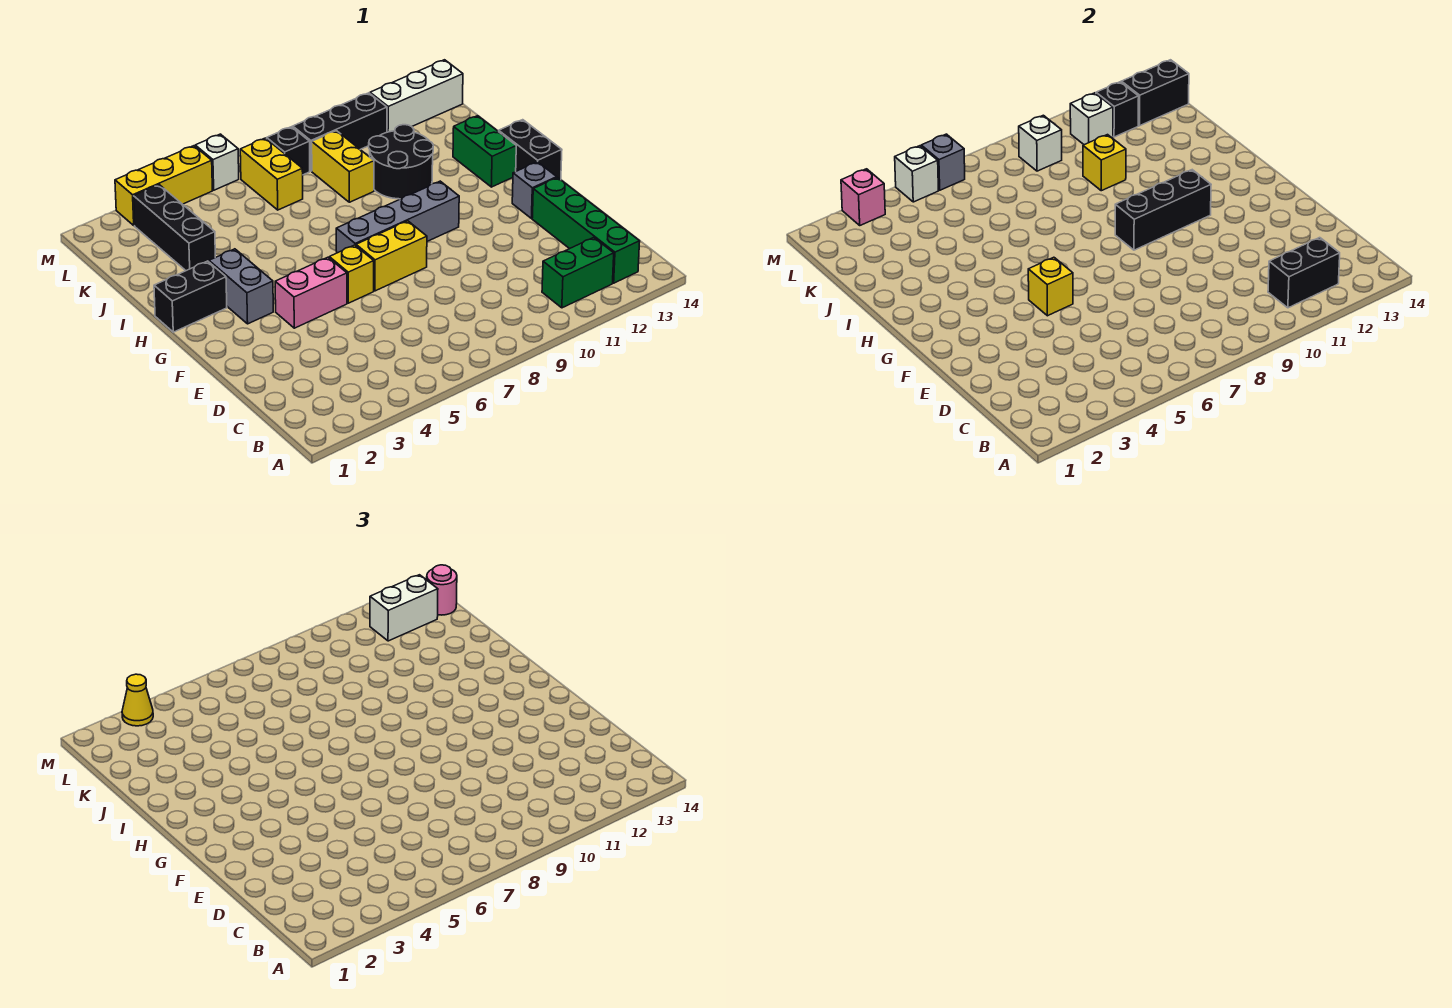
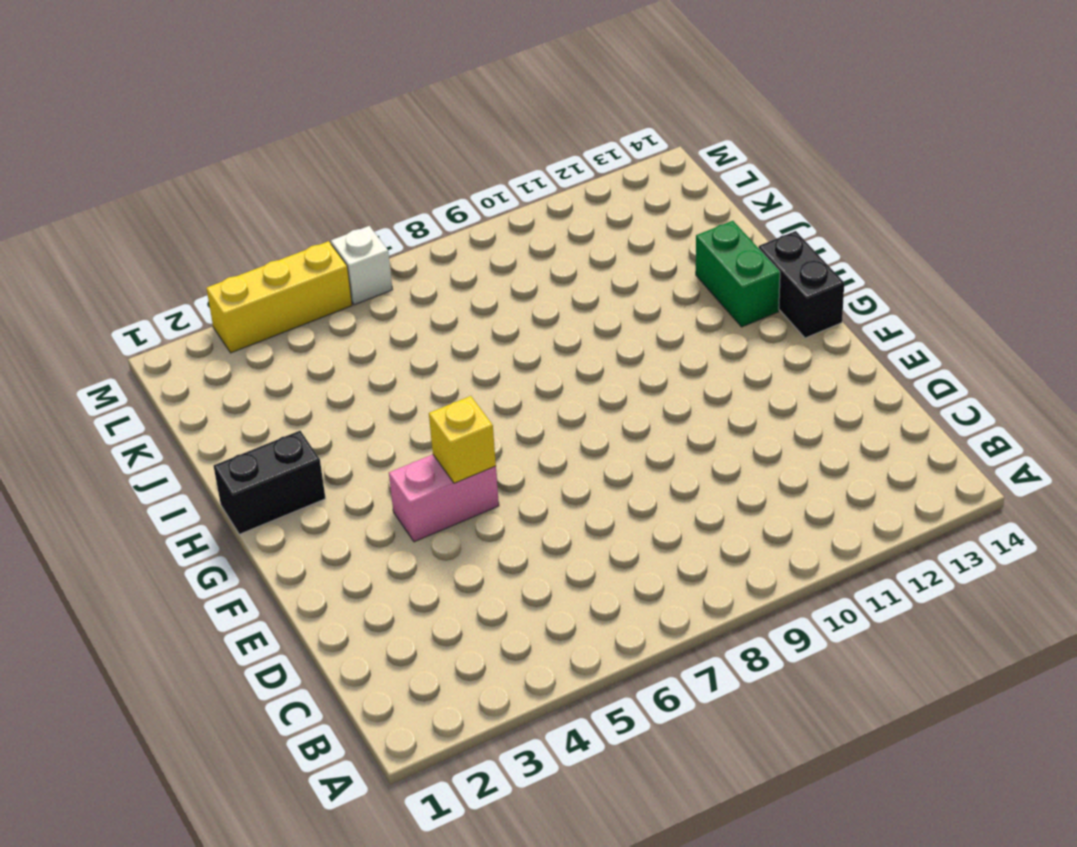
none -> green brick B11:B12 level 1
none -> green brick B13:E13 level 1
none -> yellow brick F6 level 1
none -> yellow brick F7:F8 level 1

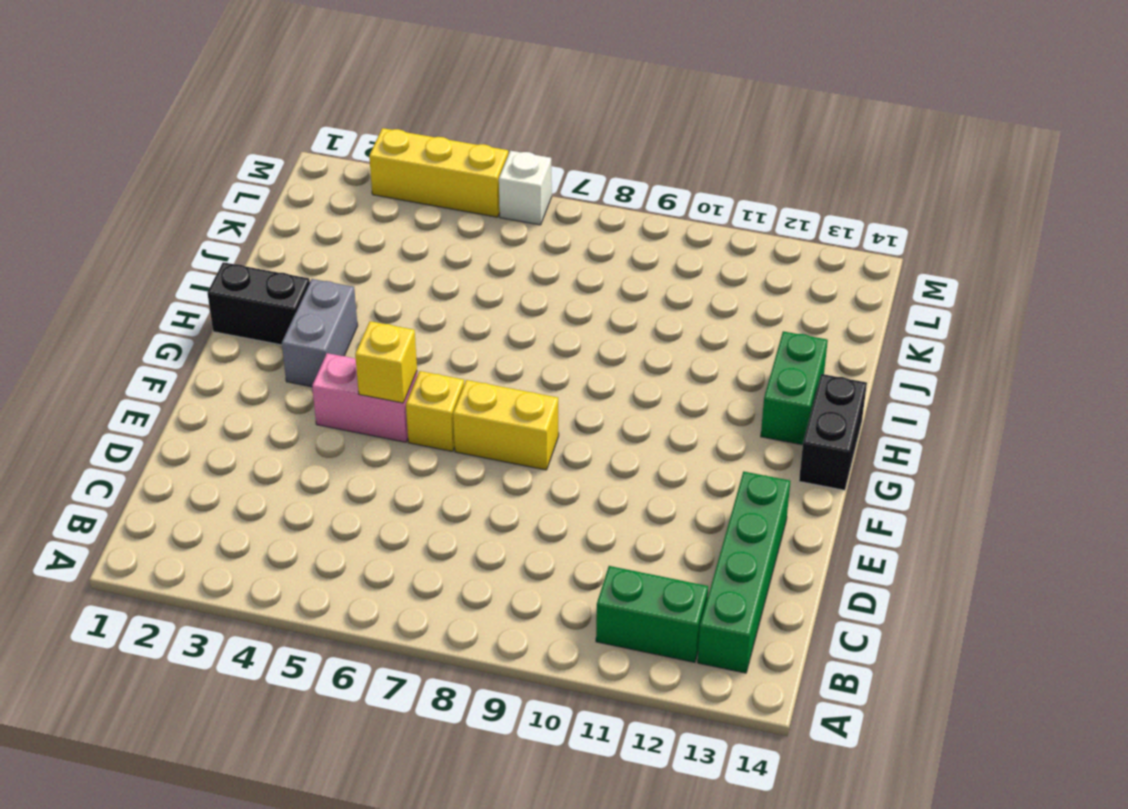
none -> grey brick F13 level 1
none -> grey brick G7:G10 level 1
none -> black round brick I10:J11 level 1
none -> black brick J3:L3 level 1

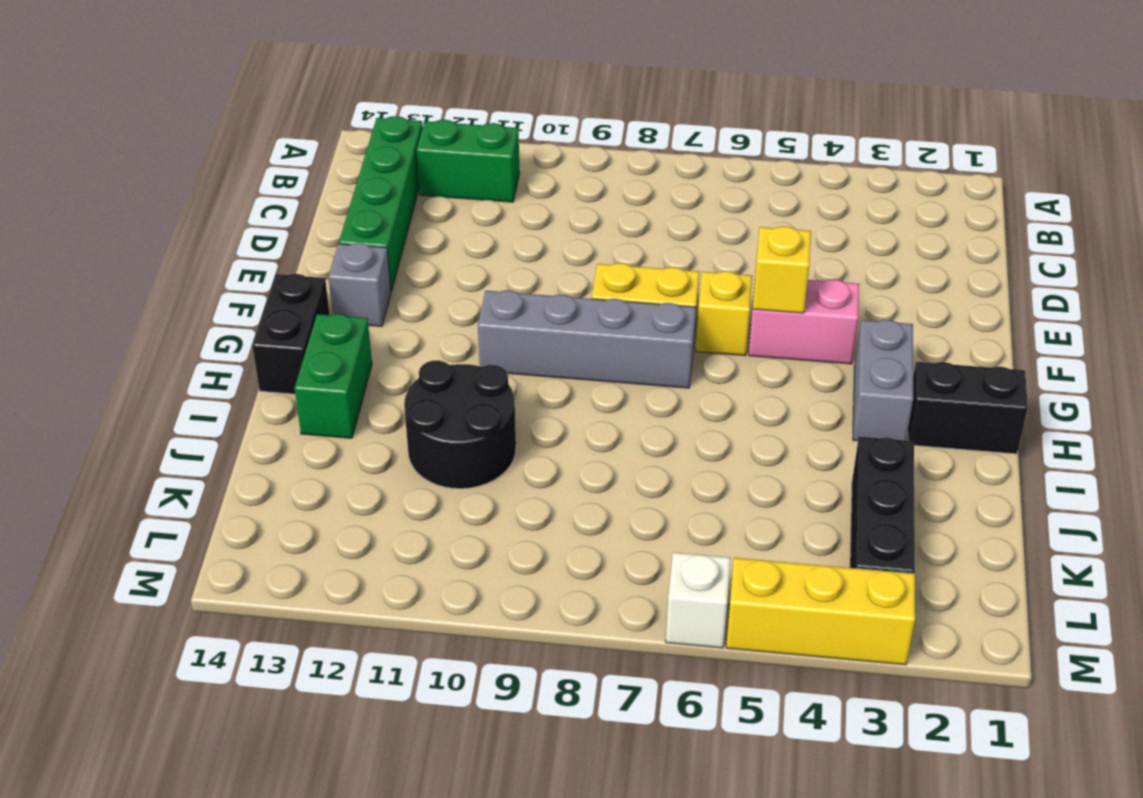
none -> yellow brick J9:K9 level 1
none -> yellow brick K7:L7 level 1
none -> black brick L8 level 1
none -> black brick L9:L11 level 1

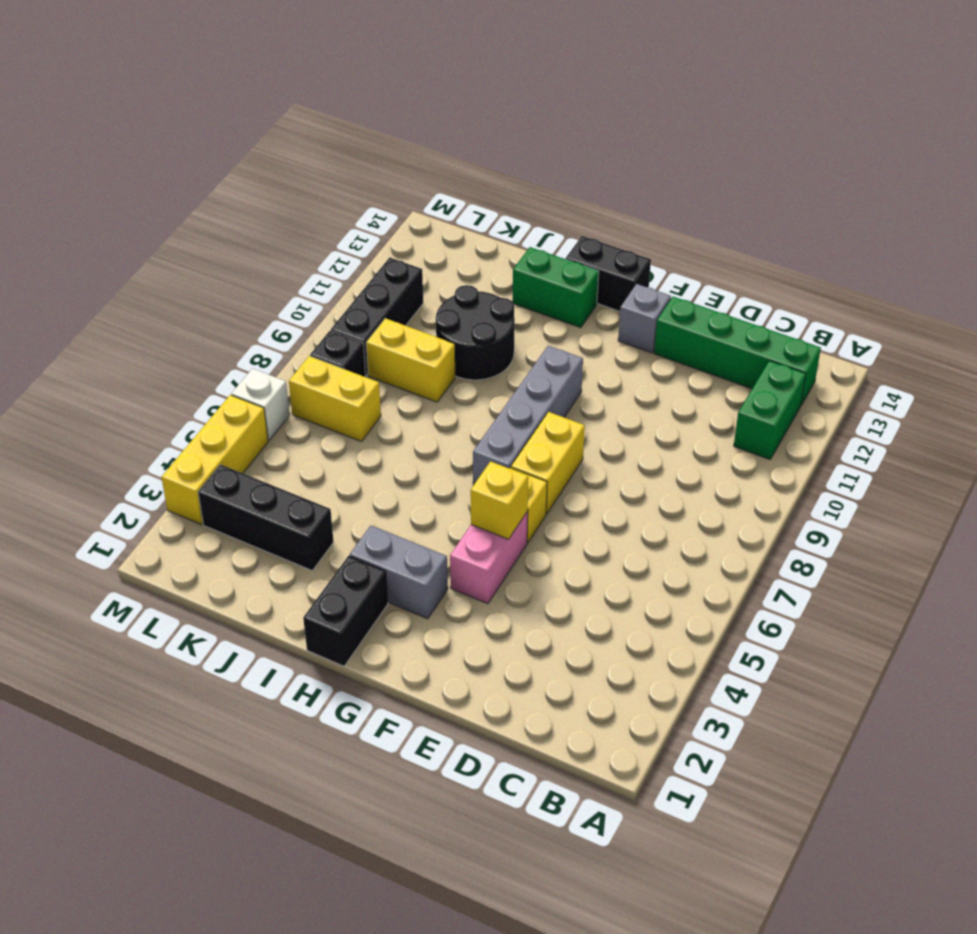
none -> white brick L12:L14 level 1
none -> black brick B11:B12 level 2
none -> black brick G9:G11 level 2
none -> yellow brick J10 level 2

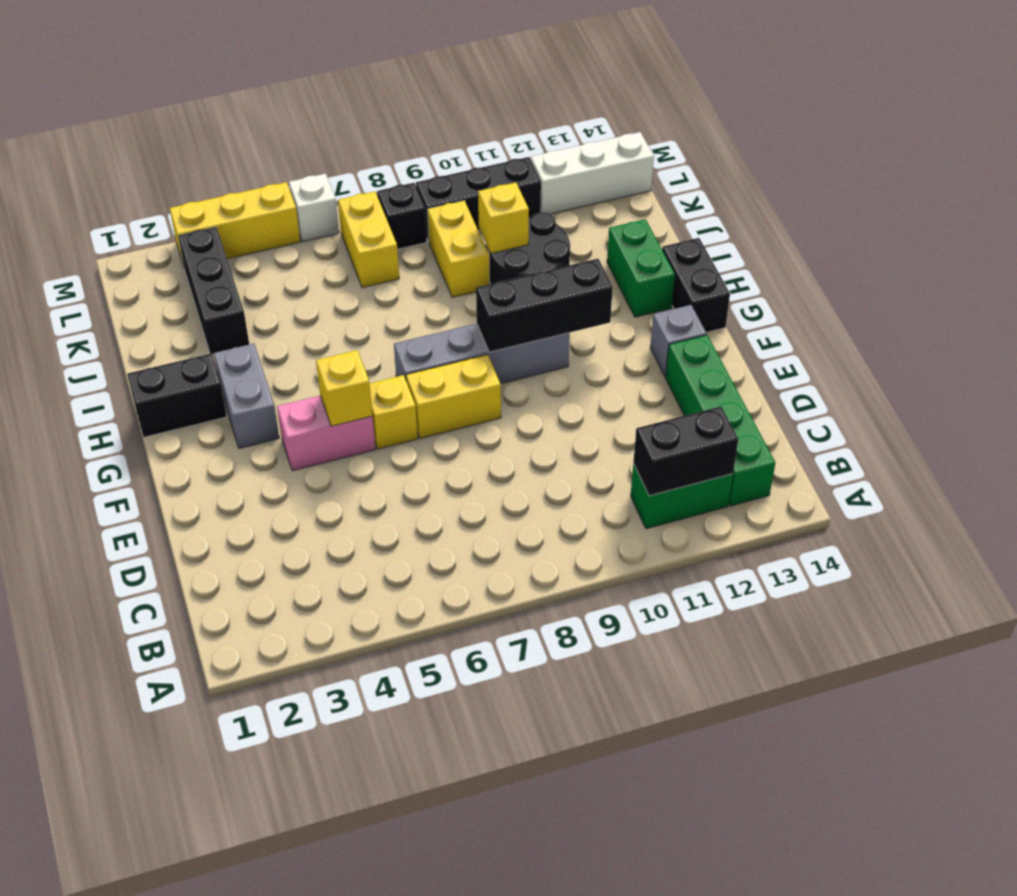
none -> white brick L9 level 2
none -> white brick L11 level 2
none -> black brick L12 level 2
none -> black brick L13:L14 level 2

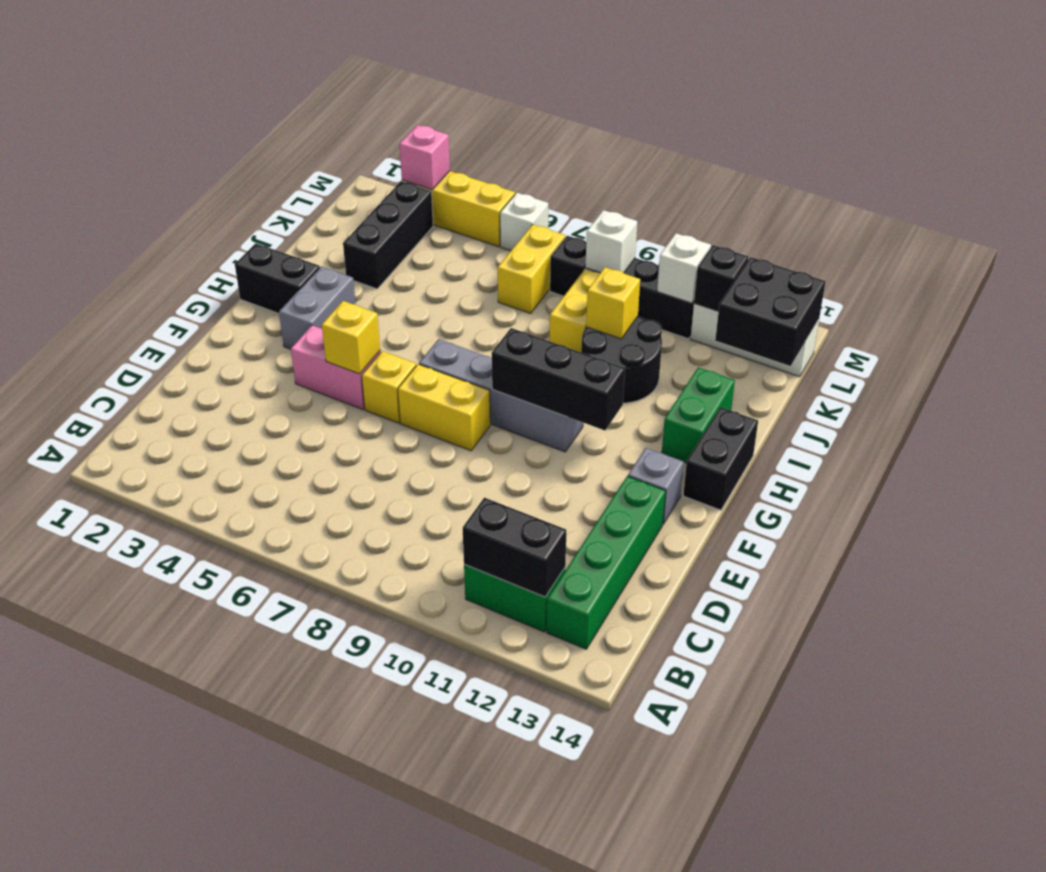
black brick K13:L14 level 2 -> black brick L13:L14 level 2
none -> white brick M5 level 2
none -> grey brick M6 level 2
none -> white brick L12:L13 level 3
none -> pink round brick L14 level 3

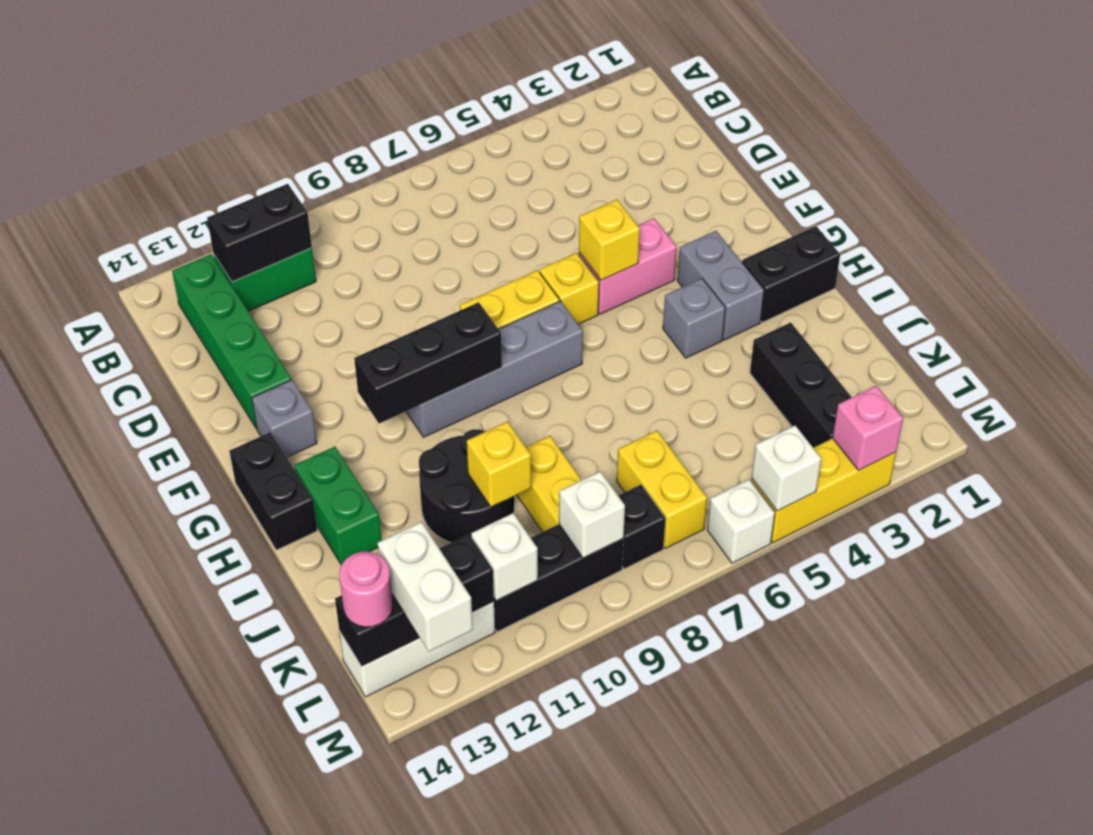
grey brick H4 level 1 -> grey brick M6 level 2
white brick L13:M13 level 3 -> white brick L12:L13 level 3
none -> yellow cone M3 level 3

